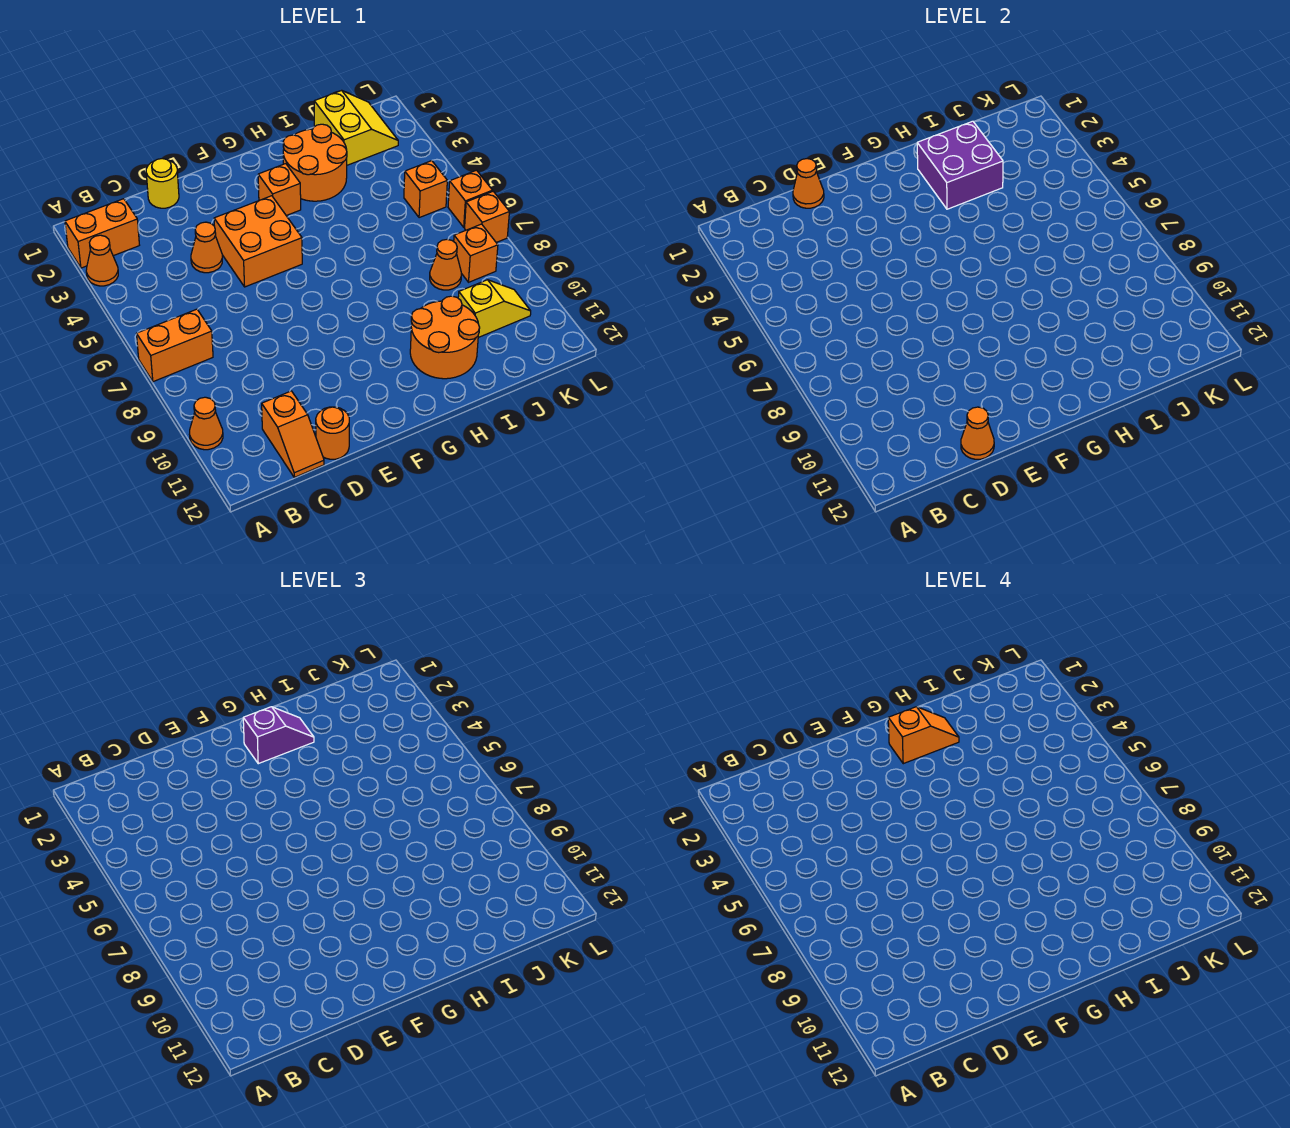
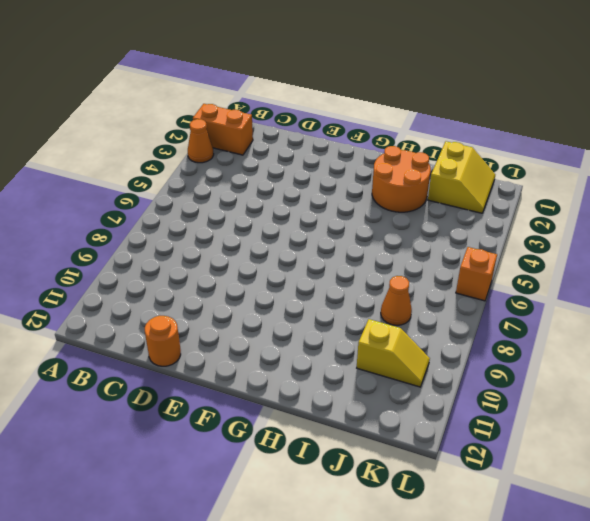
none -> orange brick A7:B7 level 1
none -> orange cone A10 level 1
none -> orange slope C11:C12 level 1 top 11

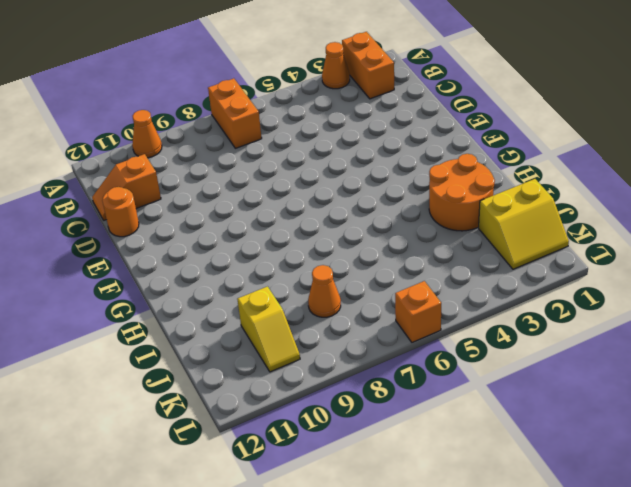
none -> yellow round brick D1 level 1
none -> orange cone D4 level 1
none -> orange brick E4:F5 level 1

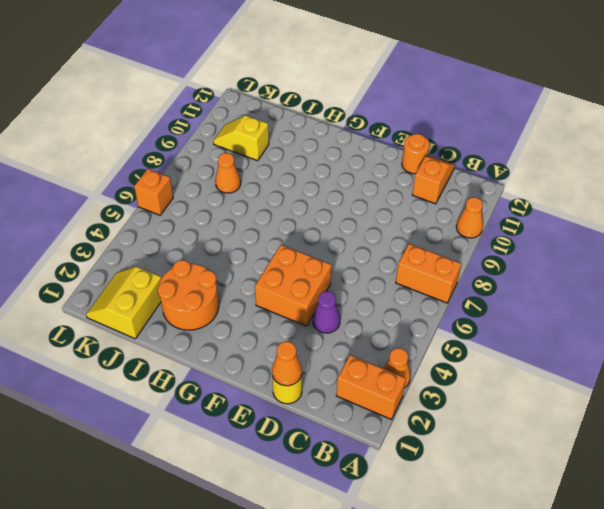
purple cone D4 level 1 -> orange cone D4 level 1
none -> orange brick G3 level 1
none -> orange round brick H10:I11 level 1
none -> orange brick K5 level 1

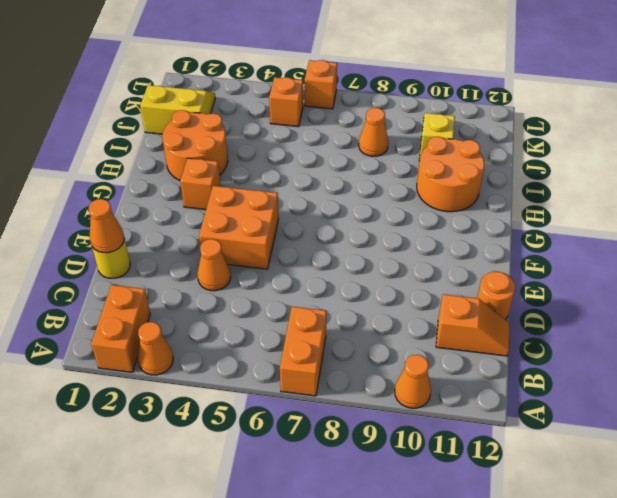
none -> orange brick K8 level 1
none -> orange brick L7 level 1
none -> orange cone D12 level 2

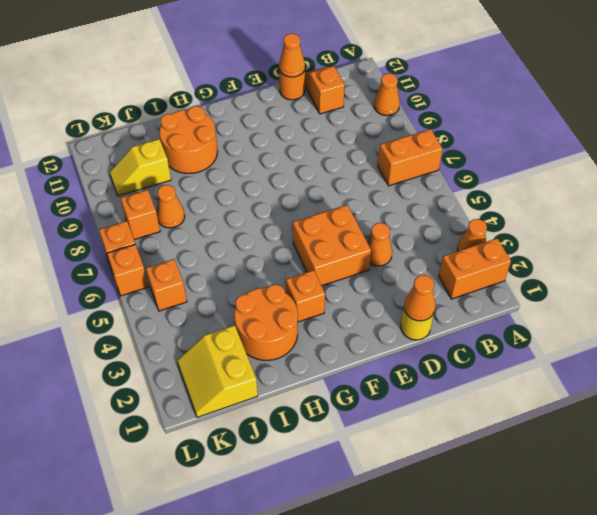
none -> purple brick H2:I3 level 2
none -> purple slope G2:H2 level 3 top G
none -> orange slope G2:H2 level 4 top G

